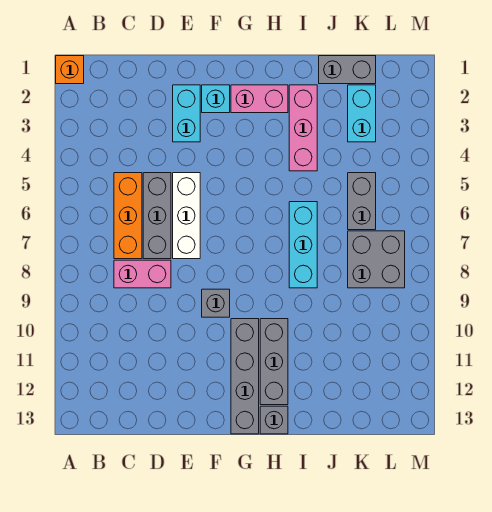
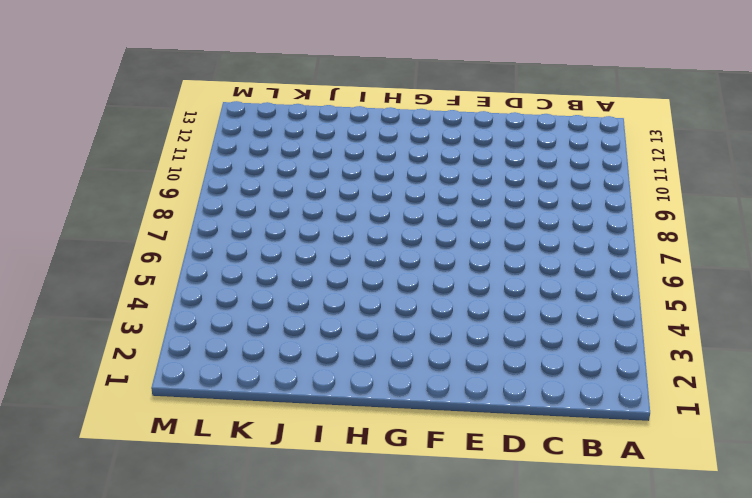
none -> orange brick A1 level 1
none -> orange brick C5:C7 level 1
none -> pink brick C8:D8 level 1

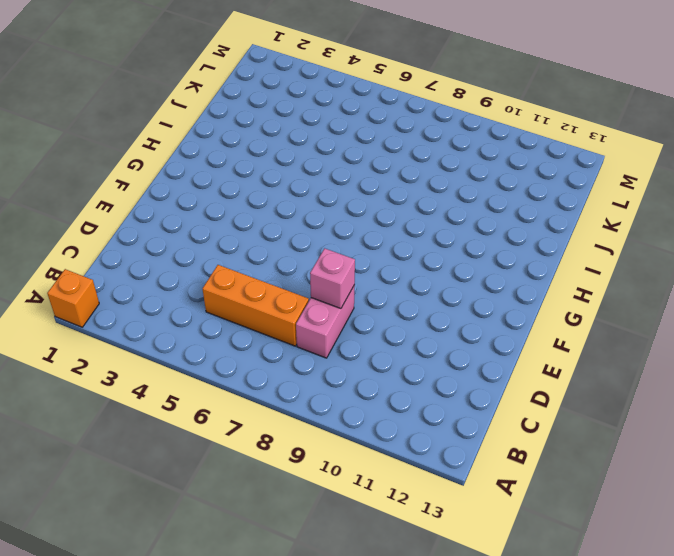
pink brick D8 level 2 -> none
none -> grey brick D5:D7 level 1
none -> cyan brick E2:E3 level 1
none -> white brick E5:E7 level 1

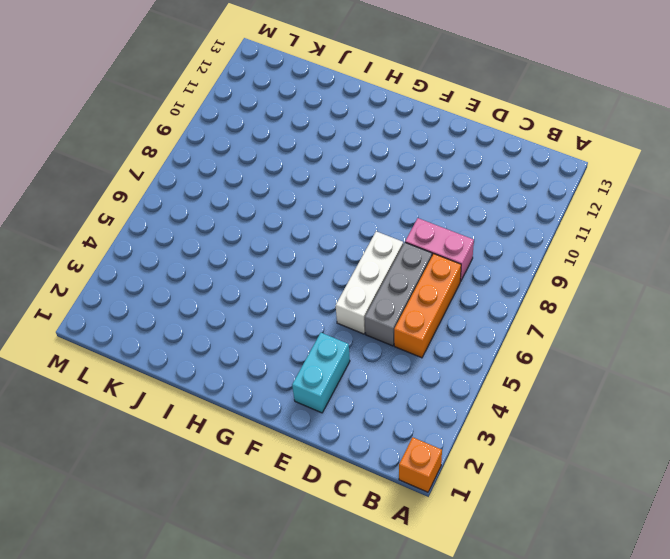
none -> cyan brick F2 level 1
none -> grey brick F9 level 1
none -> pink brick G2:H2 level 1

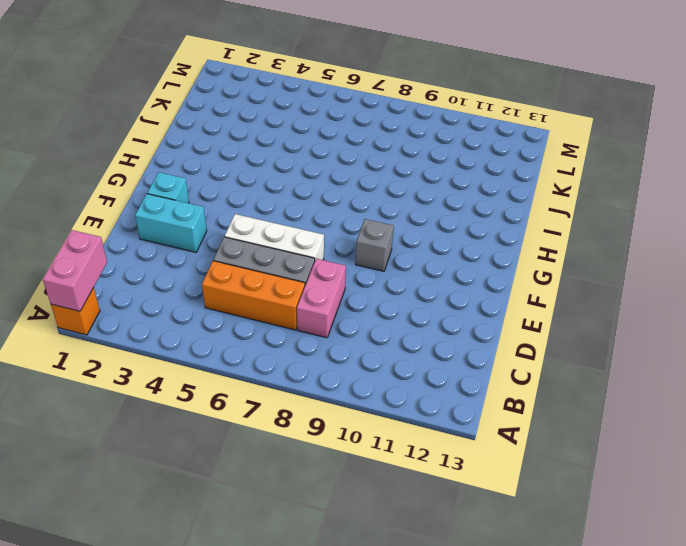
pink brick A1:B1 level 2 -> pink brick G2:H2 level 1
none -> grey brick G10:G13 level 1
none -> grey brick H10:H12 level 1
none -> grey brick H13 level 1

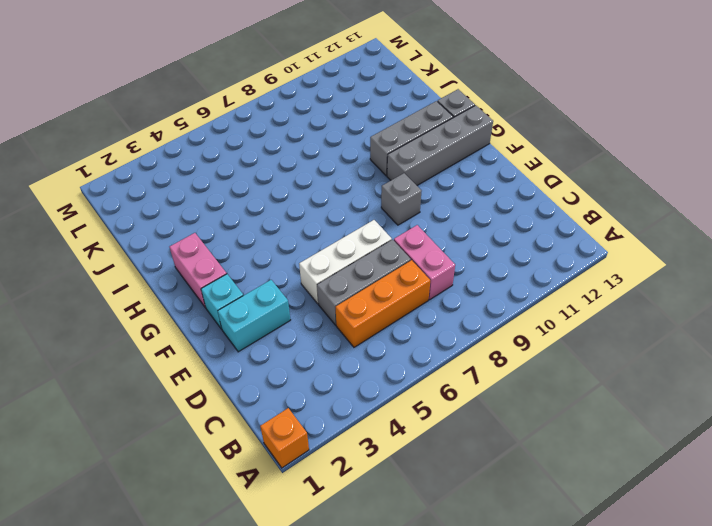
none -> pink brick I2:I4 level 1
none -> cyan brick I6:I8 level 1
none -> grey brick J1:K1 level 1

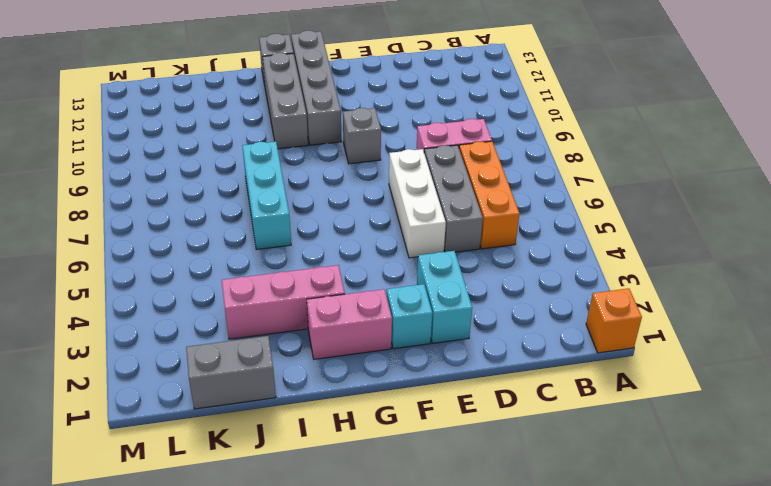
pink brick H3:J3 level 1 -> pink brick I2:I4 level 1
none -> cyan brick K2:K3 level 1
none -> grey brick K5:K6 level 1
none -> grey brick K7:L8 level 1

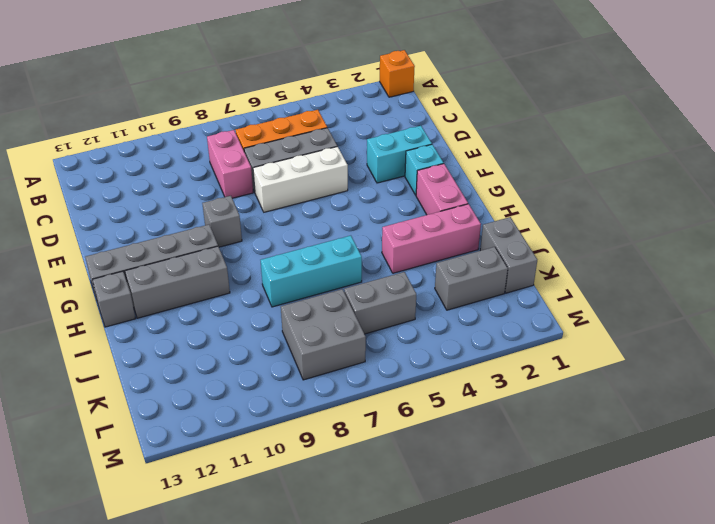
grey brick K2:K3 level 1 -> cyan brick K2:K3 level 1

